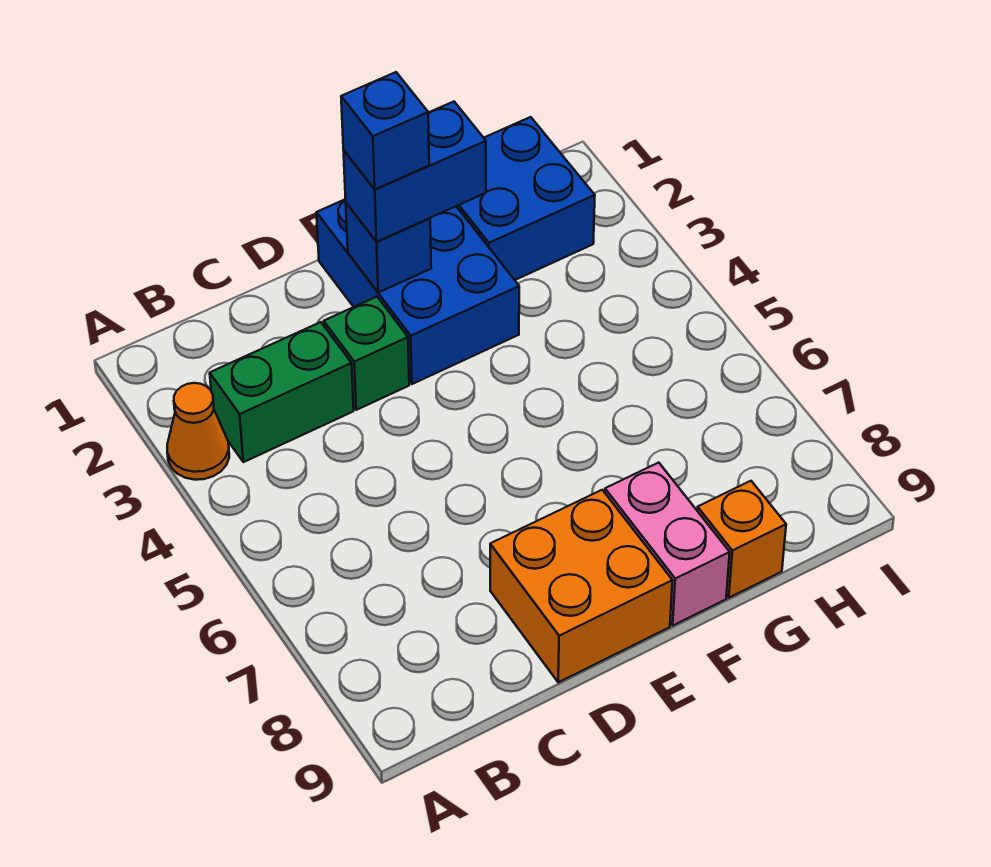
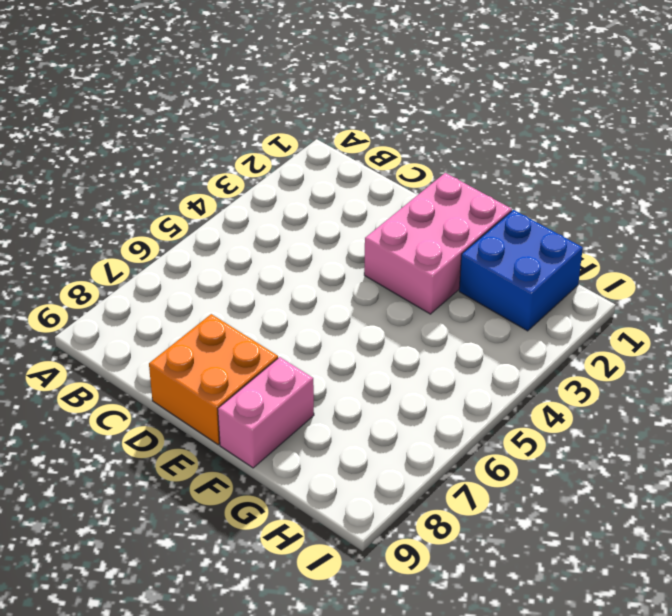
pink brick E1:F3 level 1 -> blue brick E1:F3 level 1
none -> orange cone A3 level 1
none -> green brick B3:C3 level 1

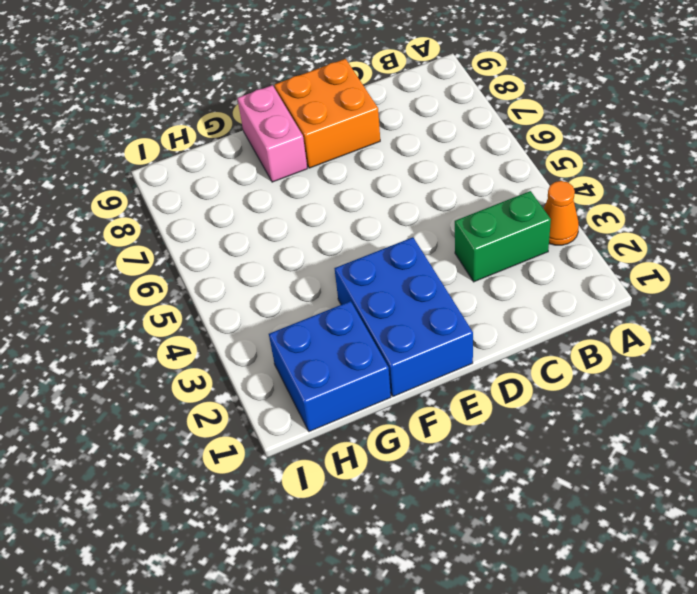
none -> green brick D3 level 1
none -> orange brick G9 level 1

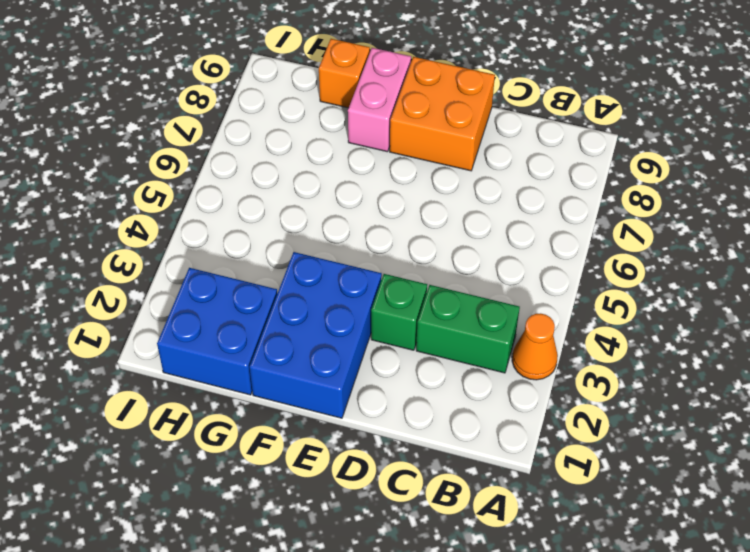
none -> blue brick E2 level 2
none -> blue brick E2:F2 level 3

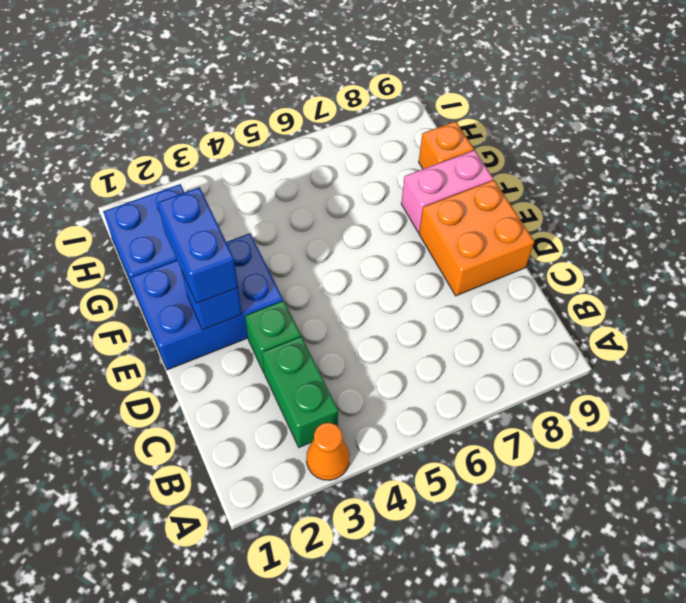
none -> blue brick E2 level 4

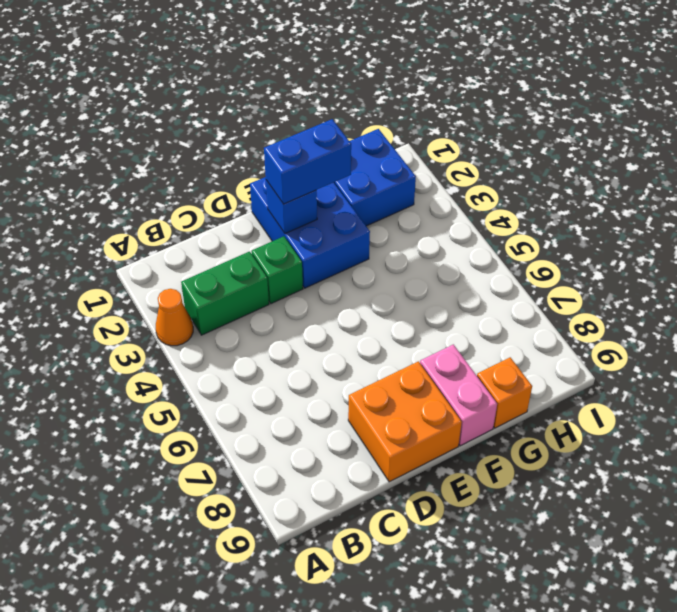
none -> blue brick E2 level 4

